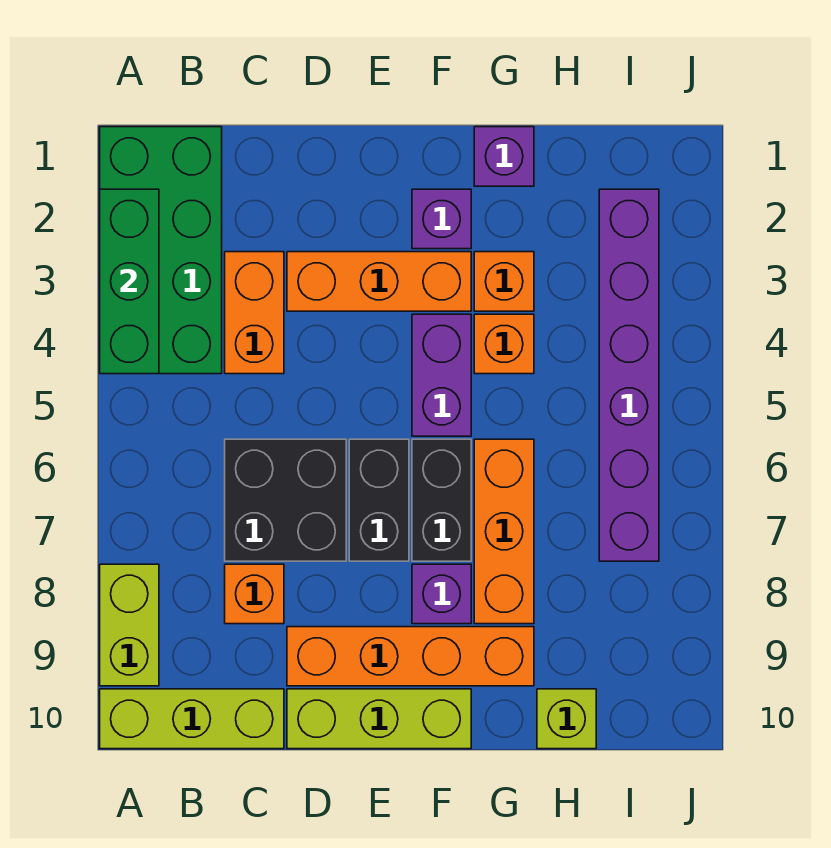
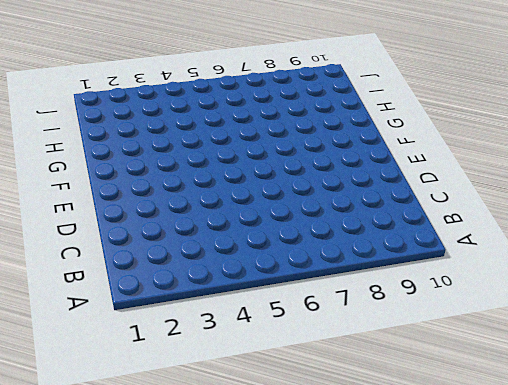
none -> green brick A1:B4 level 1
none -> lime brick A8:A9 level 1
none -> lime brick A10:C10 level 1

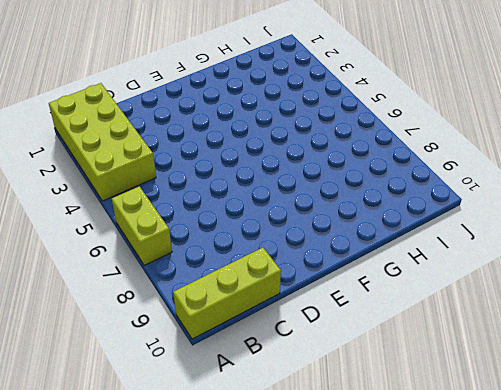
lime brick A1:B4 level 1 -> green brick A1:B4 level 1
lime brick A6:A7 level 1 -> lime brick A8:A9 level 1
none -> orange brick C3:C4 level 1
none -> black brick C6:D7 level 1
none -> orange brick C8 level 1

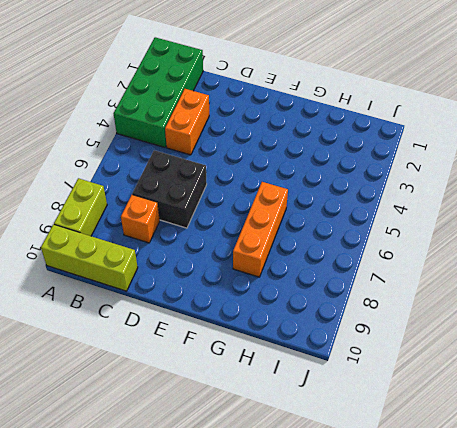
none -> orange brick D3:F3 level 1
none -> orange brick D9:G9 level 1
none -> lime brick D10:F10 level 1

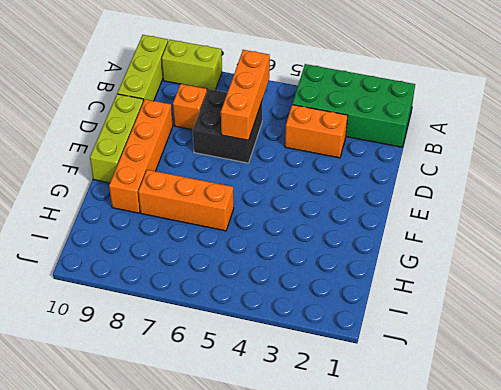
orange brick B6:D6 level 2 -> orange brick D3:F3 level 1
none -> black brick E6:E7 level 1
none -> purple brick F2 level 1
none -> purple brick F4:F5 level 1

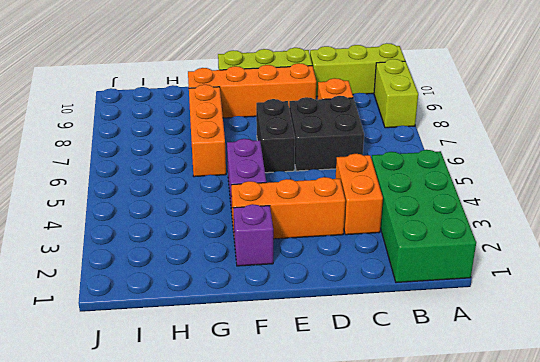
none -> black brick F6:F7 level 1
none -> purple brick F8 level 1
none -> purple brick G1 level 1

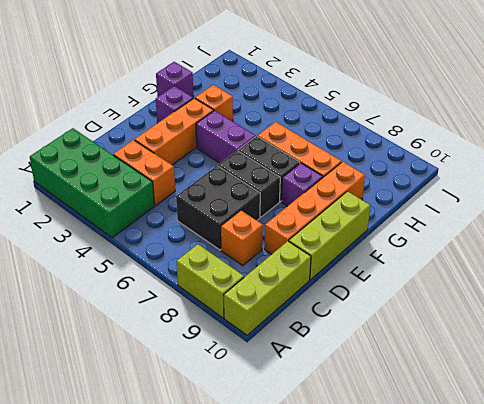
none -> orange brick G4 level 1
none -> lime brick H10 level 1
none -> purple brick I2:I7 level 1

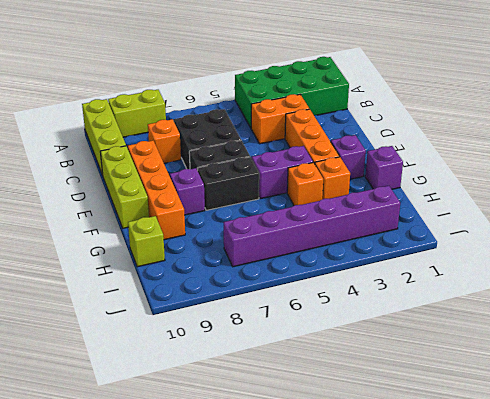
none -> orange brick G6:G8 level 1
none -> green brick A2:A4 level 2

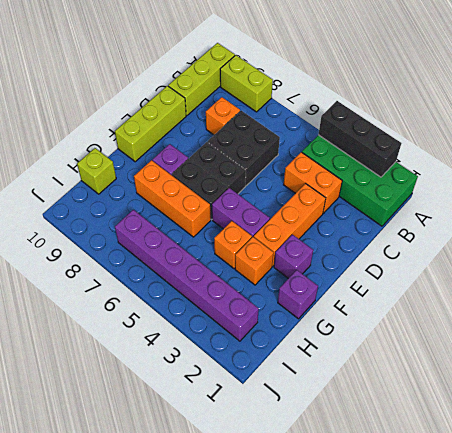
black brick A2:A4 level 2 -> green brick A2:A4 level 2
none -> orange brick D9:G9 level 1

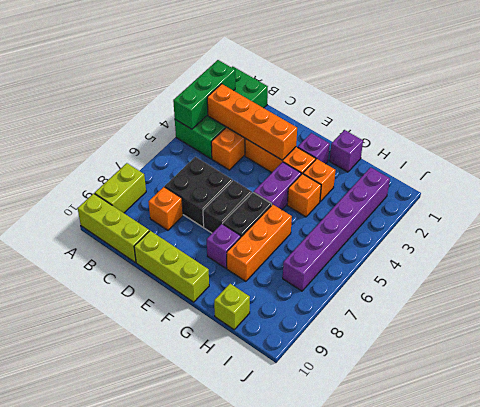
orange brick B3:E3 level 2 -> orange brick D9:G9 level 1

